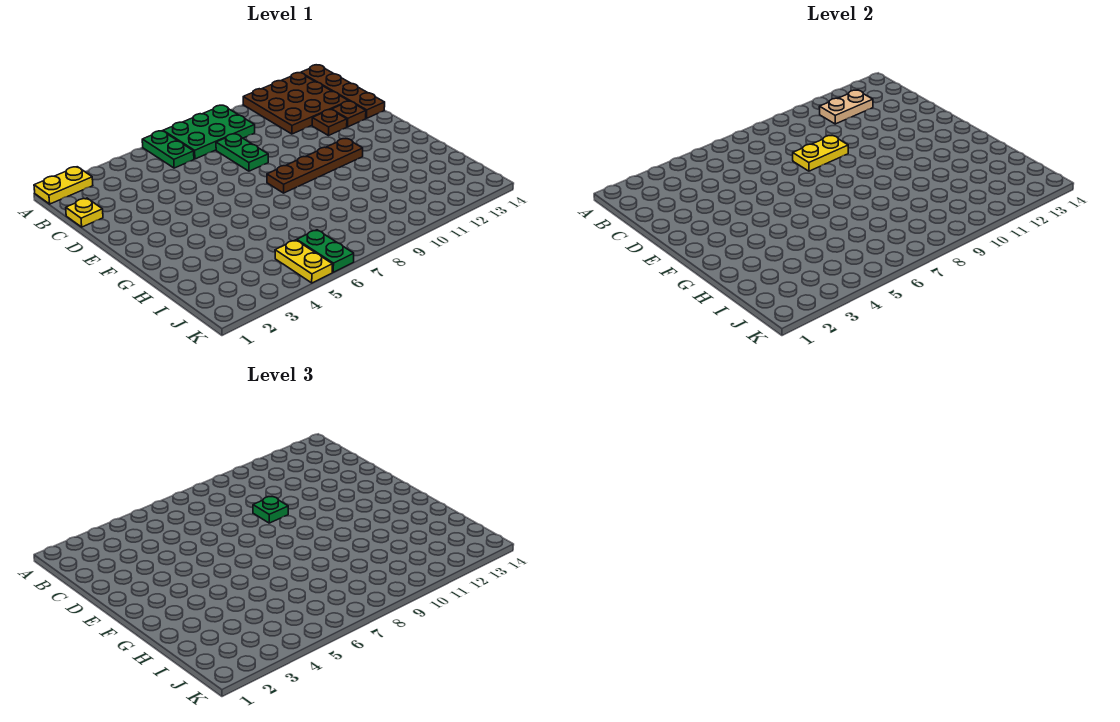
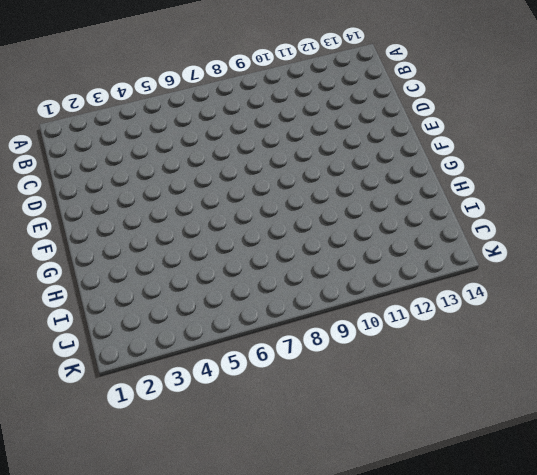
none -> yellow plate A1:A2 level 1
none -> green plate A6:B6 level 1
none -> green plate A7:B9 level 1

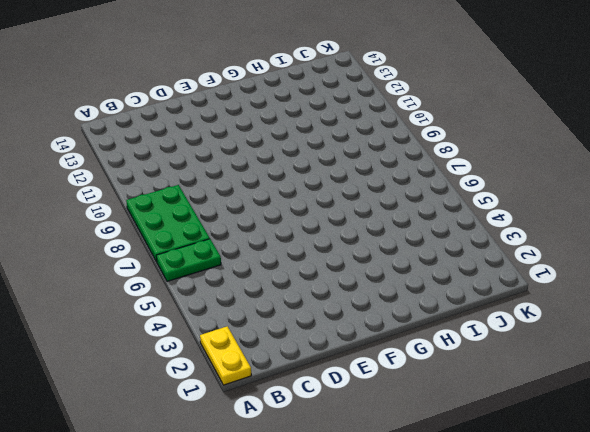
none -> brown plate A11:C13 level 1
none -> brown plate A14:D14 level 1
none -> yellow plate C1 level 1

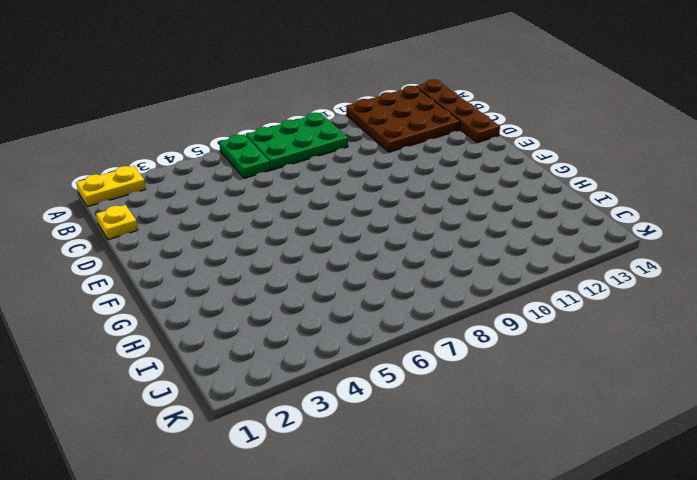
none -> green plate C8:D8 level 1
none -> brown plate D12 level 1
none -> brown plate D13 level 1

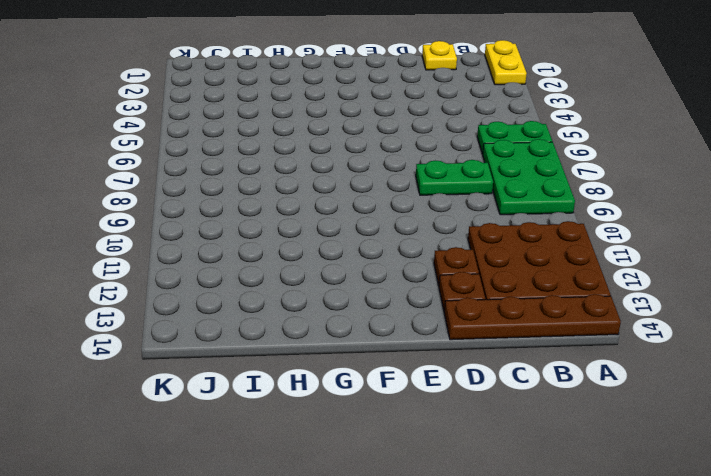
none -> brown plate F8:F11 level 1
none -> yellow plate J5:K5 level 1
none -> green plate J6:K6 level 1

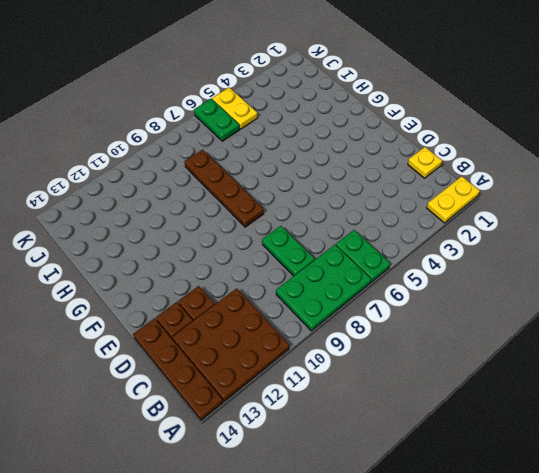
brown plate F8:I8 level 1 -> brown plate F8:F11 level 1
none -> tan plate B11:B12 level 2
none -> yellow plate D8:D9 level 2
none -> green plate D9 level 3

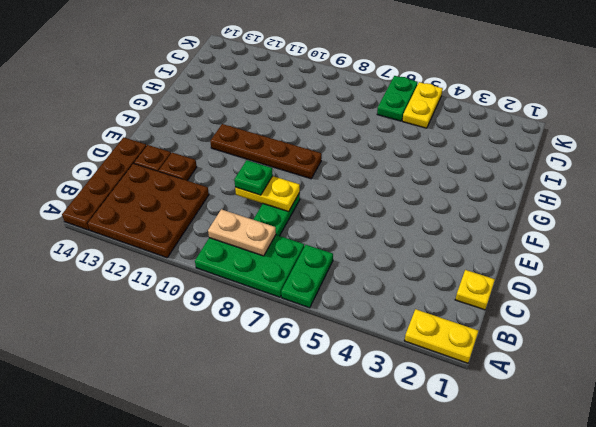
tan plate B8:B9 level 2 -> tan plate B11:B12 level 2

